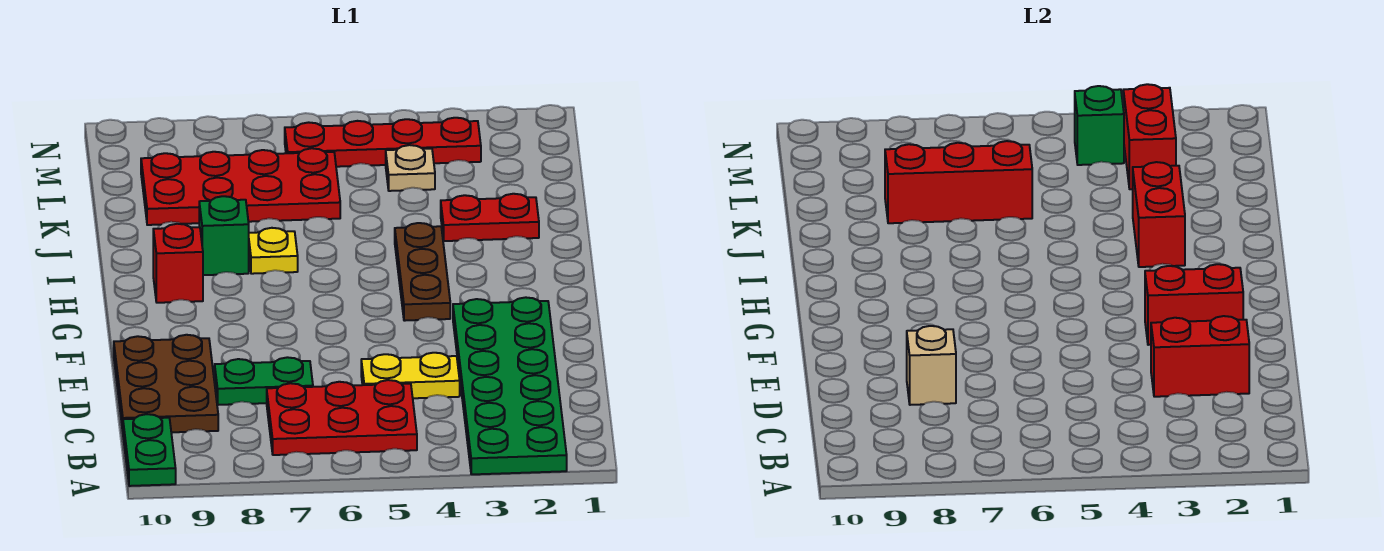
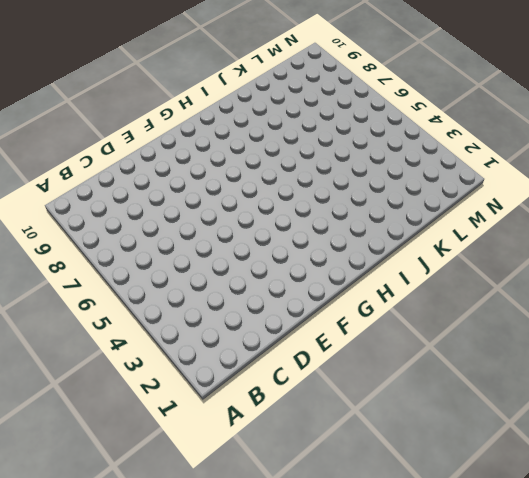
none -> green plate A2:F3 level 1
none -> green plate A10:B10 level 1
none -> red plate B5:C7 level 1

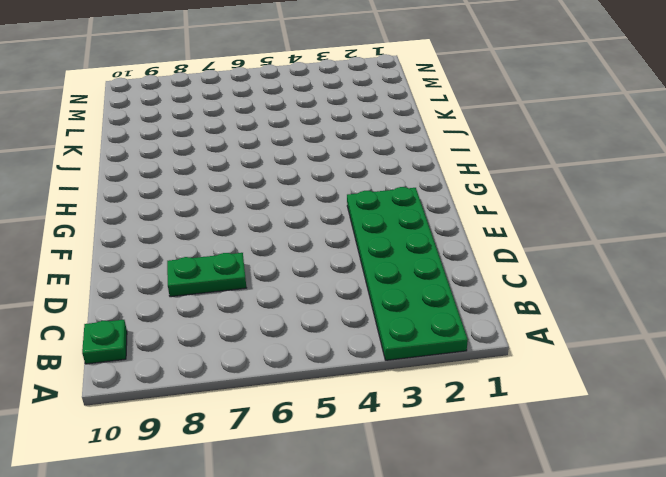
green plate B10 level 1 -> green plate A10:B10 level 1
none -> red plate B5:C7 level 1
none -> brown plate C9:E10 level 1
none -> yellow plate D4:D5 level 1

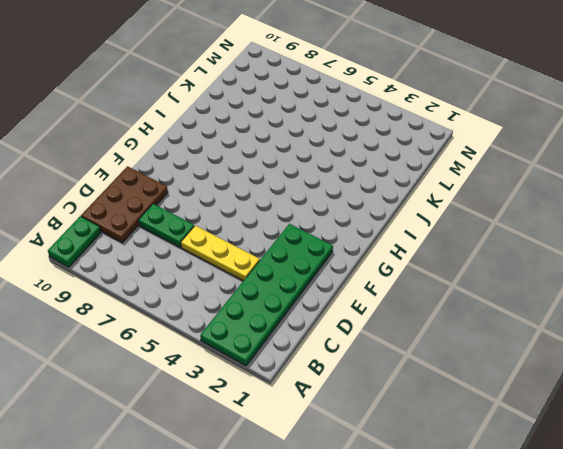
yellow plate D4:D6 level 1 -> yellow plate D4:D5 level 1
none -> red plate B5:C7 level 1
none -> brown plate G4:I4 level 1
none -> red brick H9 level 1

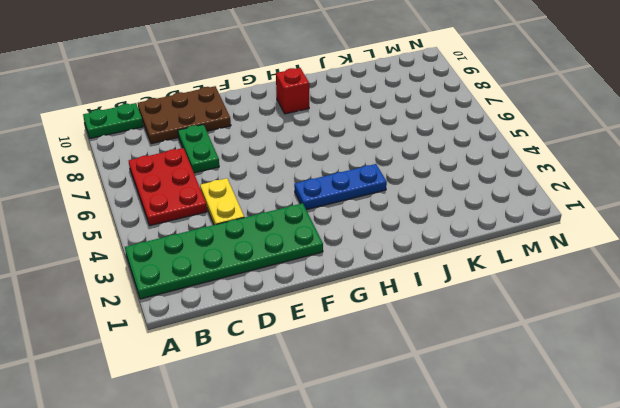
blue plate G4:I4 level 1 -> brown plate G4:I4 level 1
none -> yellow plate I7 level 1
none -> green brick I8 level 1
none -> red plate J2:J3 level 1

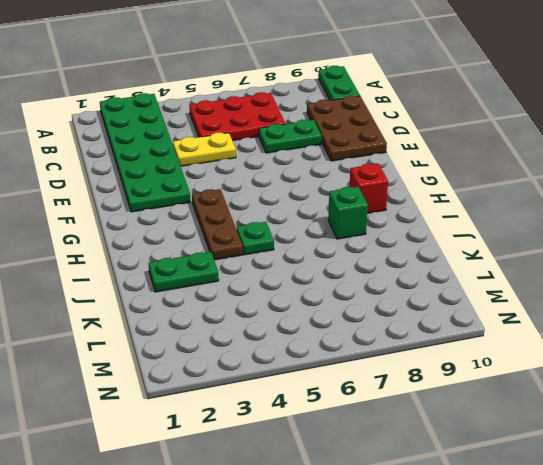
green plate I5 level 1 -> none
green plate J2:J3 level 1 -> red plate J2:J3 level 1
none -> yellow plate I7 level 1
none -> red plate K6:L9 level 1
none -> tan plate L4 level 1

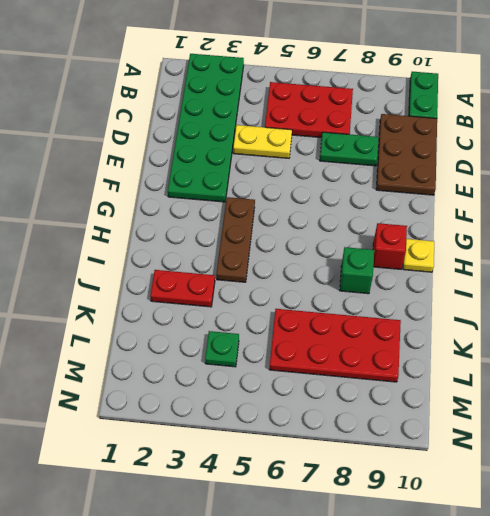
yellow plate H10 level 1 -> yellow plate I7 level 1
green plate L4 level 1 -> tan plate L4 level 1
none -> red plate M3:M6 level 1
none -> red brick D2:D3 level 2
none -> tan brick D8 level 2

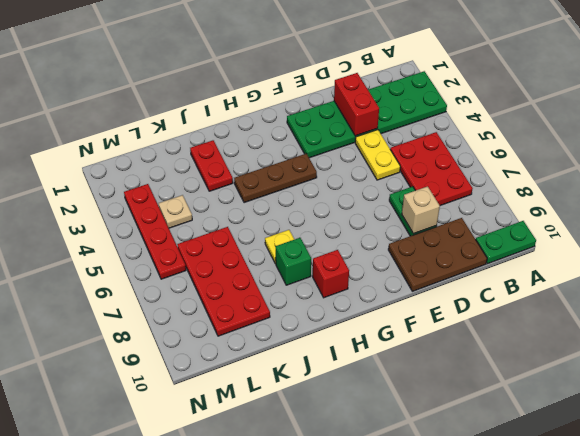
none -> red brick F2:F3 level 2
none -> red brick I3:J3 level 2
none -> red brick K6:K8 level 2

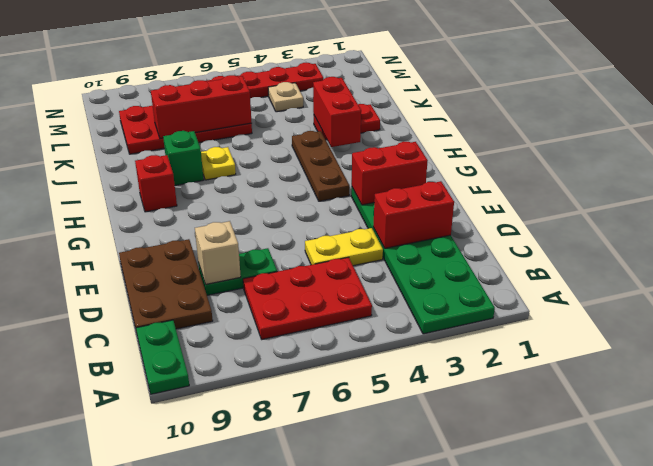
none -> red brick L3:M3 level 2
none -> green brick M4 level 2

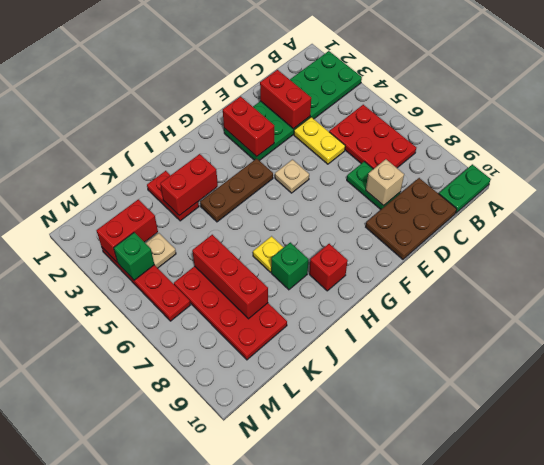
tan plate F5 level 1 -> none

